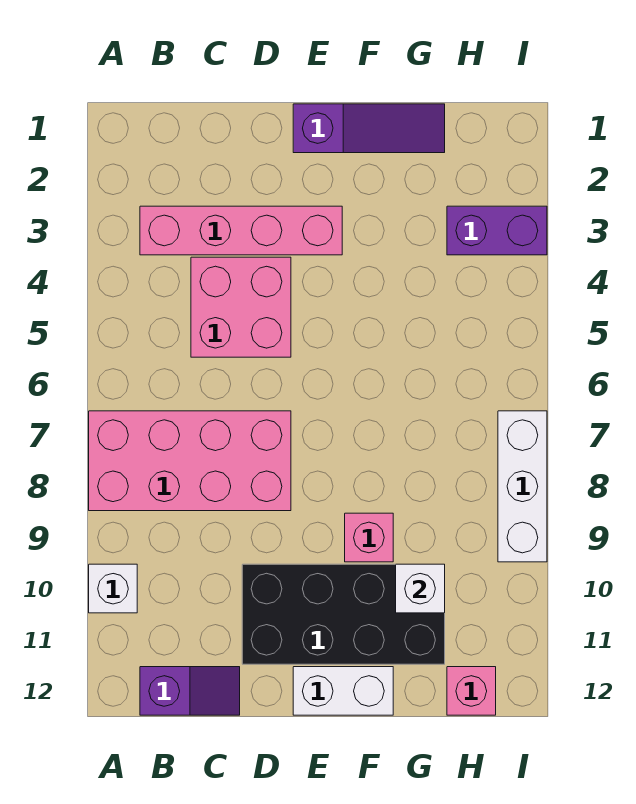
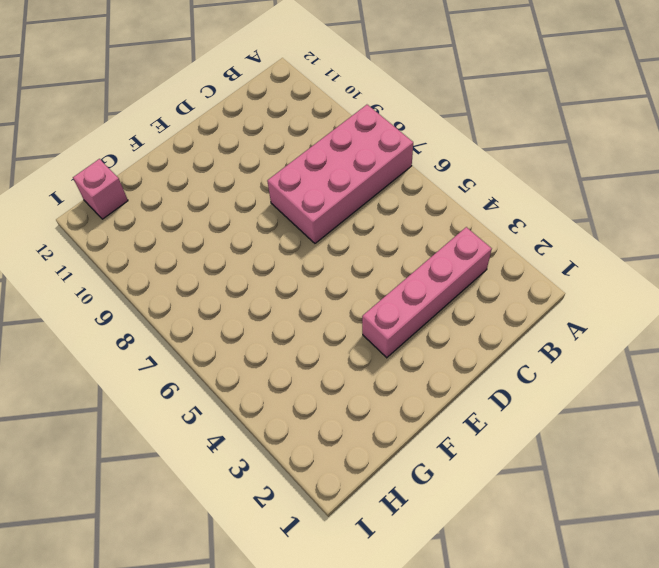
none -> white brick A10 level 1
none -> purple slope B12:C12 level 1 top B
none -> pink brick C4:D5 level 1

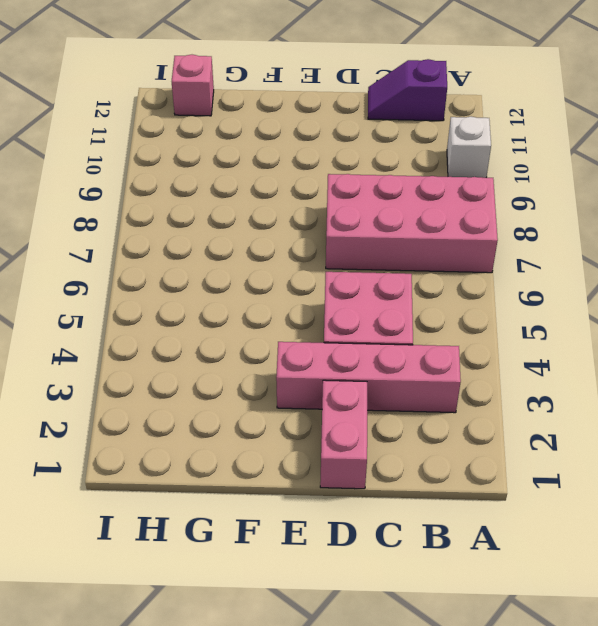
pink brick D1:D2 level 1 -> none
none -> black brick D10:G11 level 1
none -> purple slope E1:G1 level 1 top E
none -> white brick E12:F12 level 1

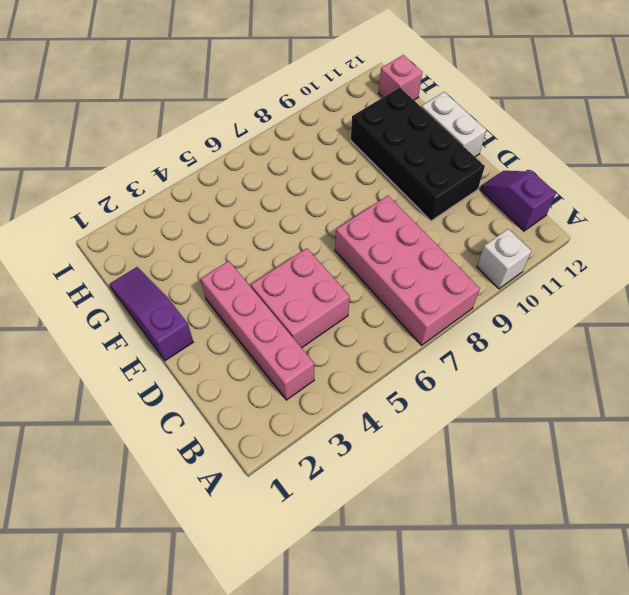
none -> pink brick F9 level 1
none -> purple brick H3:I3 level 1
none -> white brick I7:I9 level 1

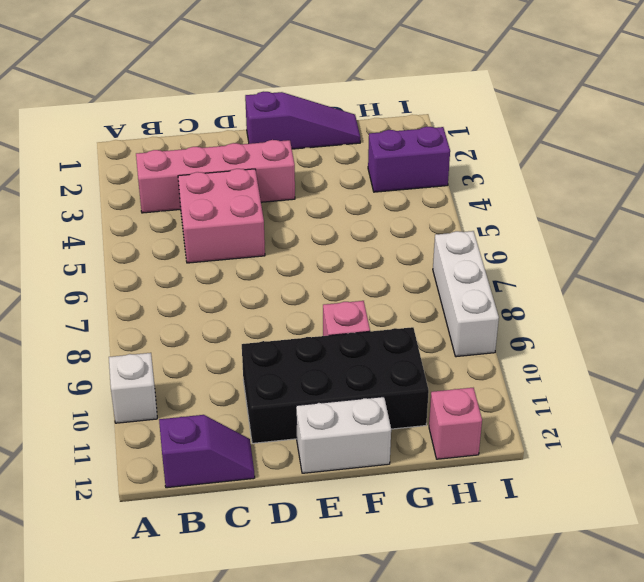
none -> pink brick A7:D8 level 1
none -> white brick G10 level 2

